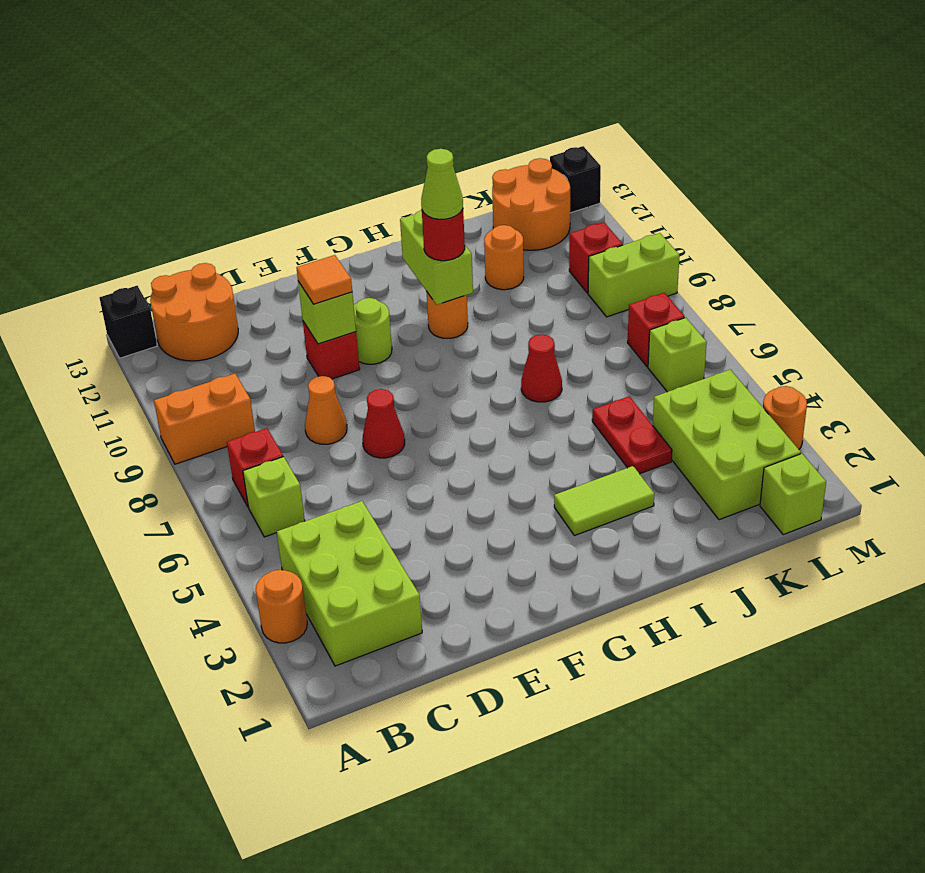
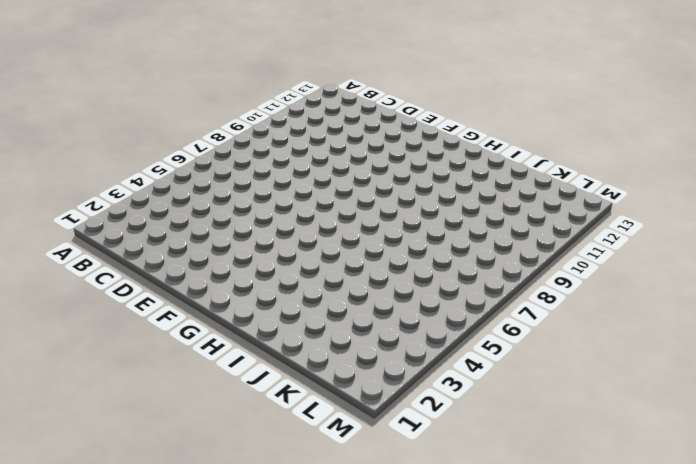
none -> orange round brick A3 level 1
none -> orange brick A9:B9 level 1
none -> black brick A13 level 1
none -> lime brick B2:C4 level 1

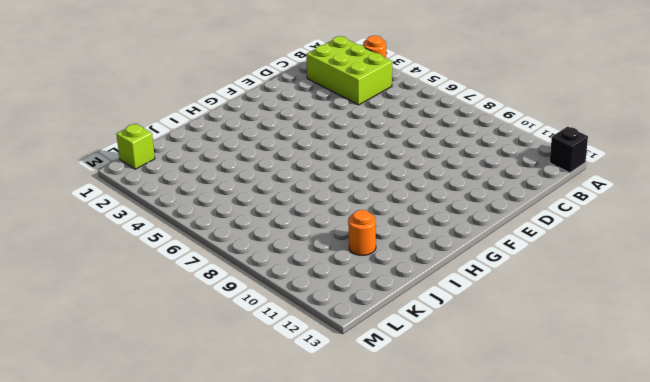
none -> orange brick A9:B9 level 1
none -> lime brick B6 level 1
none -> red brick B7 level 1
none -> orange round brick B12:C13 level 1

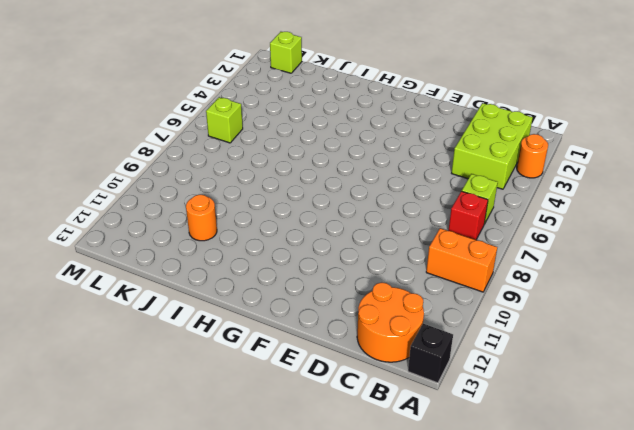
none -> orange cone D8 level 1
none -> red cone E7 level 1
none -> red brick E10 level 1
none -> lime round brick F10 level 1

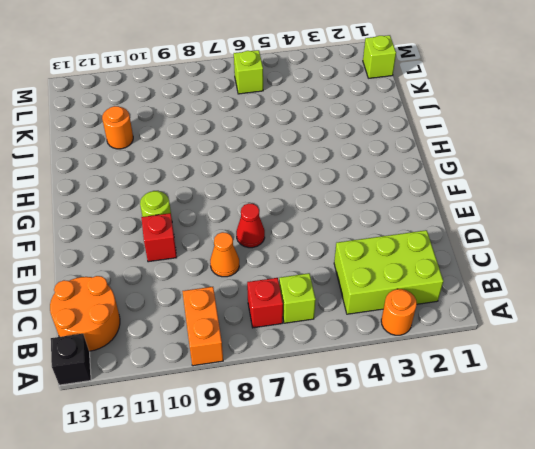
none -> lime tile H3:I3 level 1
none -> orange round brick H10 level 1
none -> red cone I7 level 1
none -> red plate J4:J5 level 1

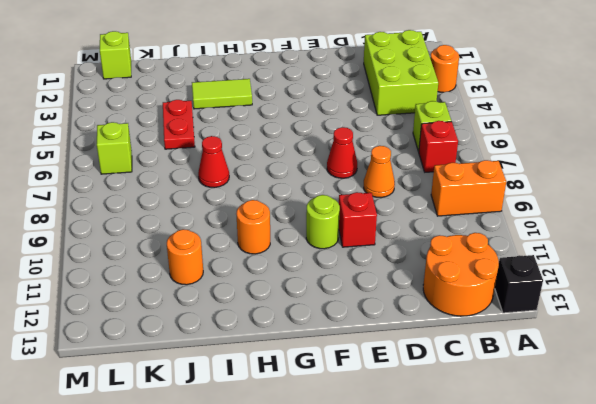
none -> lime brick K2:L4 level 1
none -> orange round brick K12:L13 level 1
none -> red brick L7 level 1
none -> lime brick L9:M9 level 1

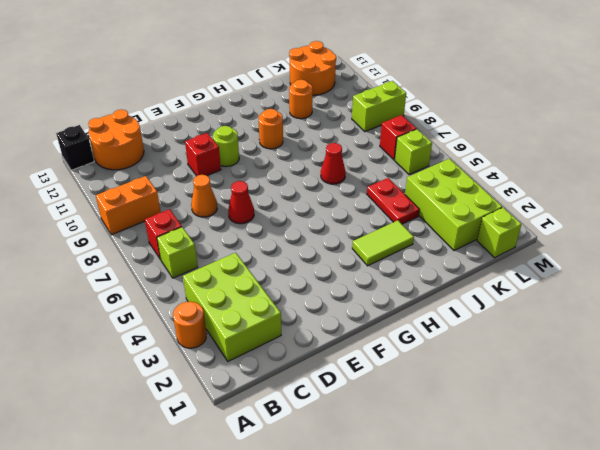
none -> red brick L10 level 1
none -> orange round brick M3 level 1
none -> black brick M13 level 1
none -> lime brick E10 level 2

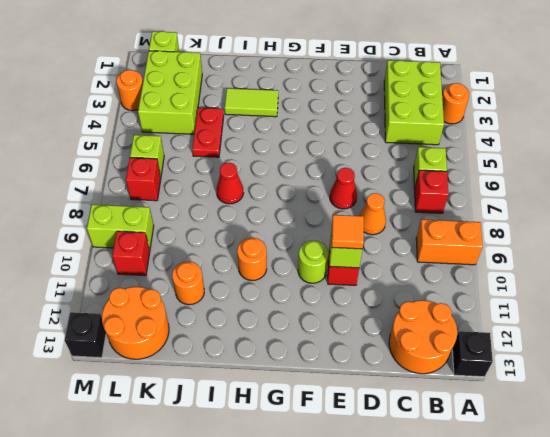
none -> lime brick H10:H11 level 2
none -> red round brick H10 level 3
none -> lime cone H10 level 4

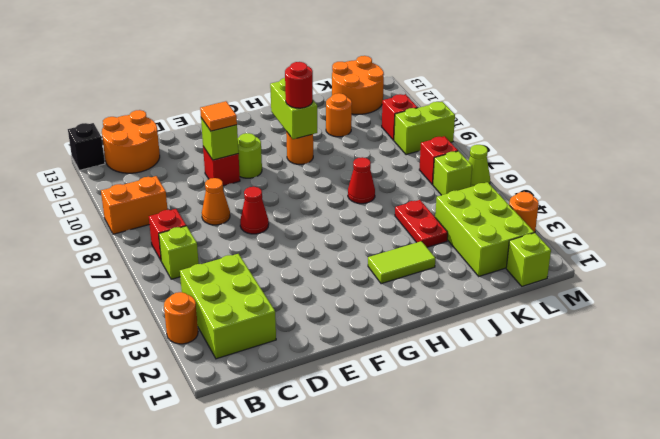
lime cone M6 level 1 -> lime cone H10 level 4
none -> black brick M13 level 1

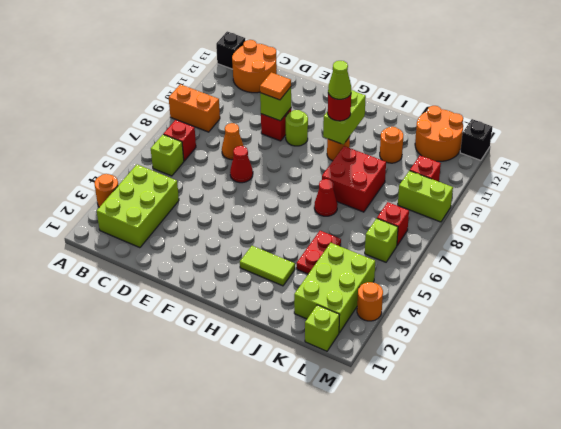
red brick I8:J9 level 1 -> none

